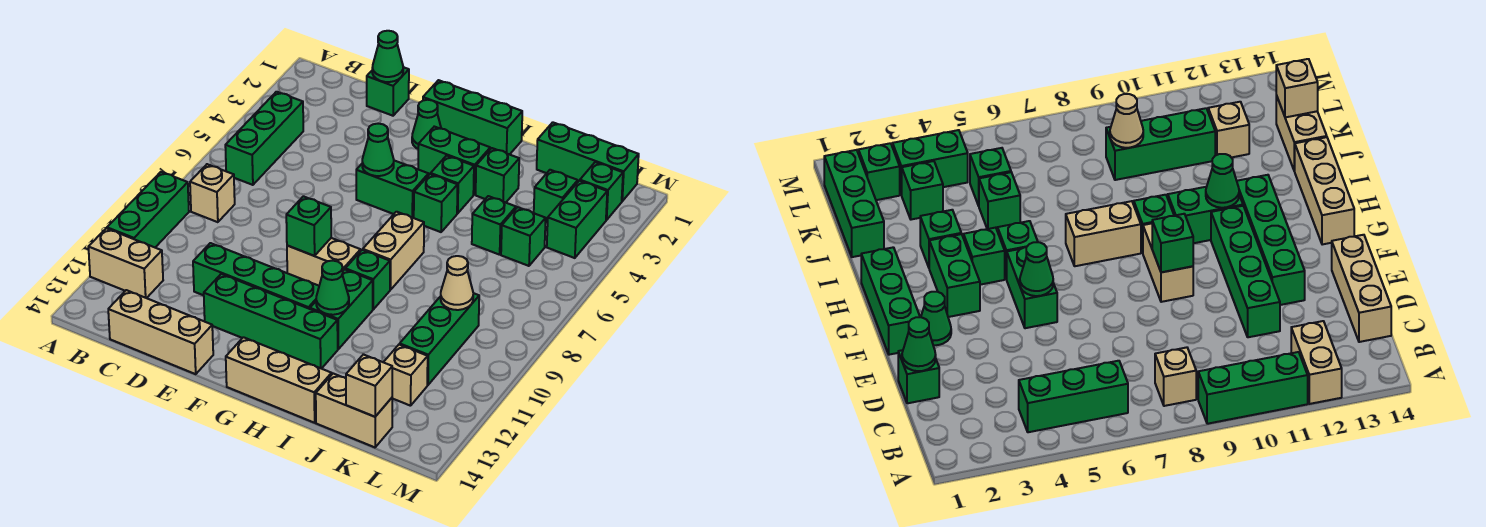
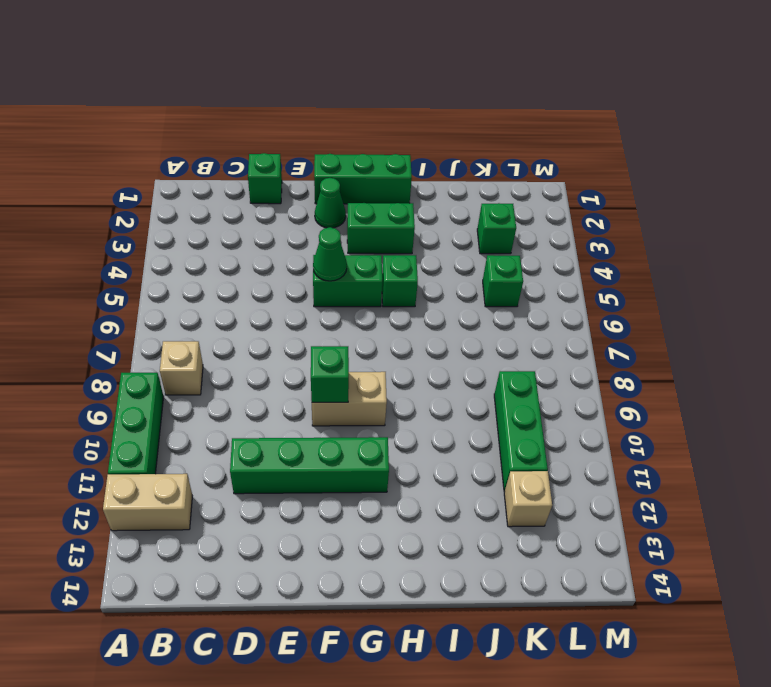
none -> green brick B4:B6 level 1
none -> tan brick C14:E14 level 1
none -> green brick E12:H12 level 1
none -> tan brick G14:I14 level 1

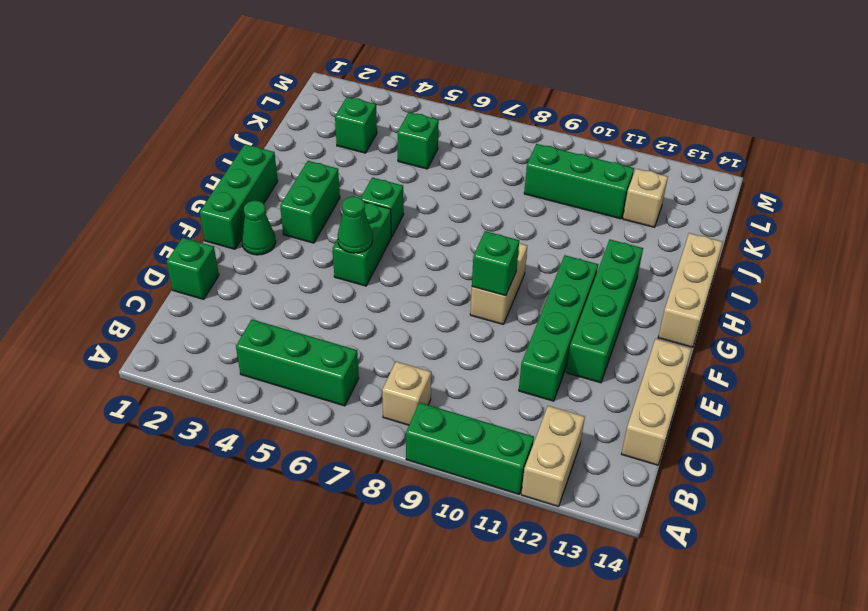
none -> green brick H4 level 1
none -> tan brick H7:H8 level 1
none -> green brick H9 level 1
none -> green brick H10:H11 level 1

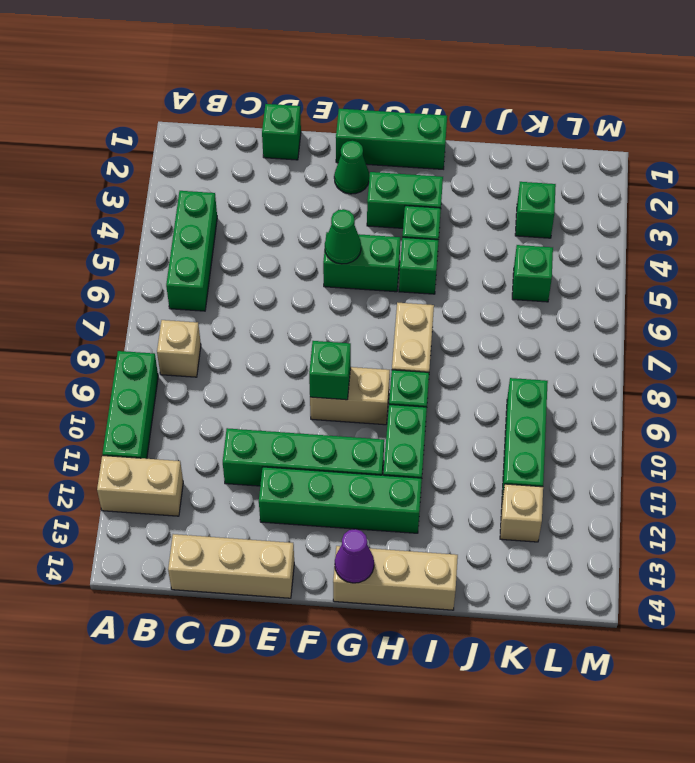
purple cone G14 level 2 -> none
none -> green brick I3 level 1
none -> green brick J1:L1 level 1
none -> green brick J5 level 1
none -> tan brick J14:K14 level 1

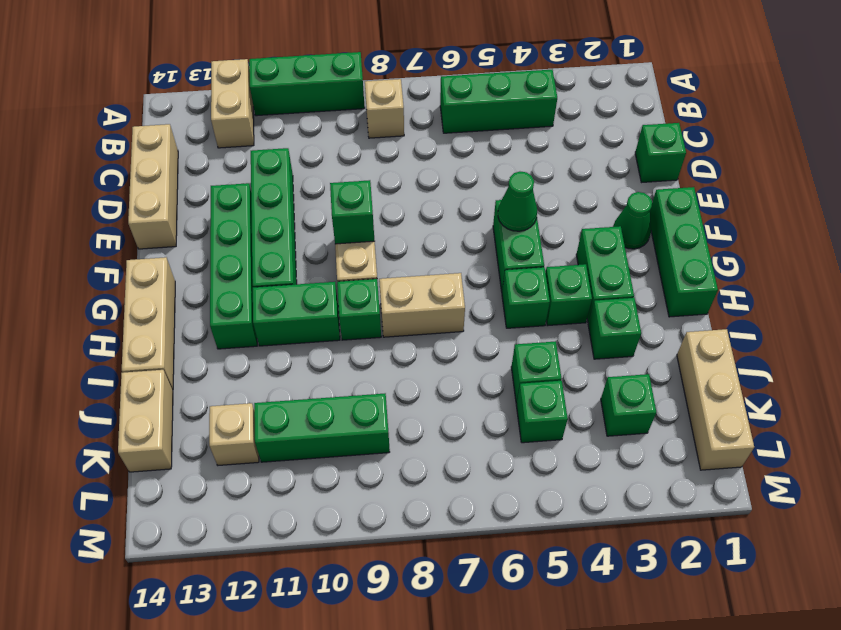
tan brick J1:L1 level 1 -> green brick J1:L1 level 1
none -> green brick L2 level 1
none -> green brick L3:L4 level 1
none -> green cone D1 level 2
none -> green cone H11 level 2

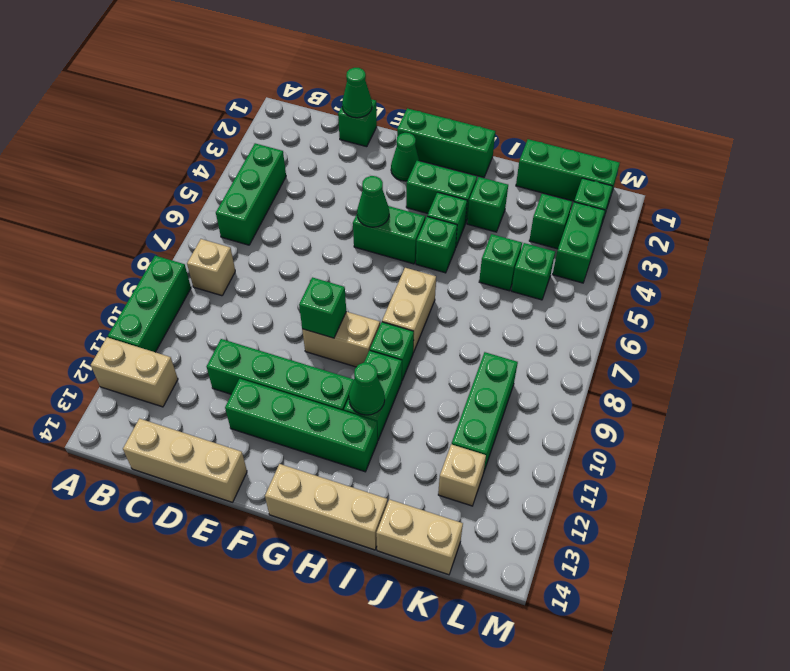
none -> tan cone K9 level 2
none -> tan brick K14 level 2

